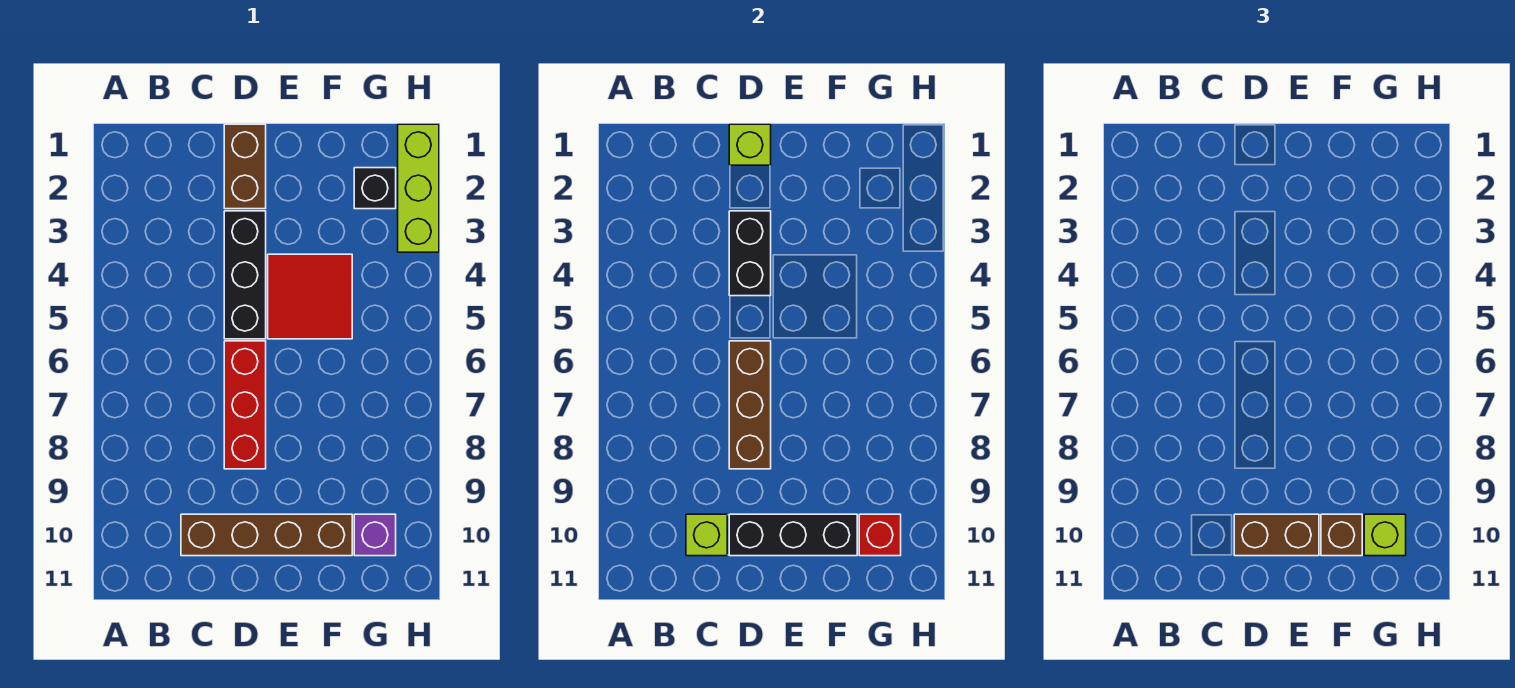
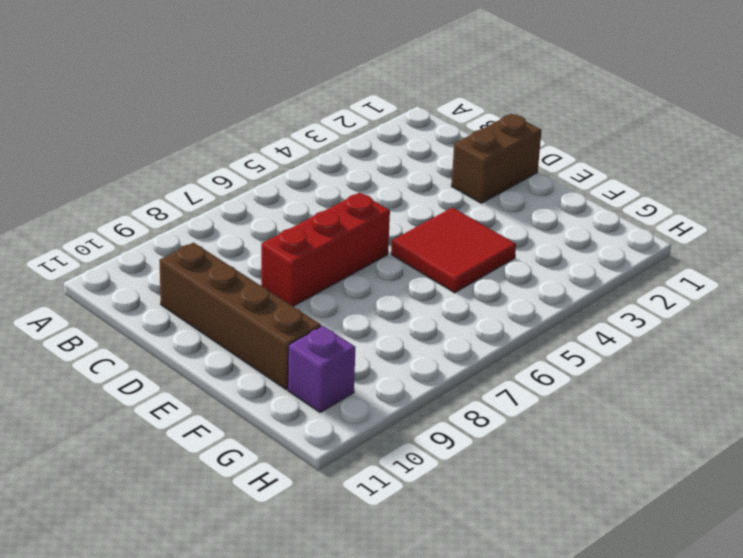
none -> black brick D3:D5 level 1
none -> black brick G2 level 1
none -> lime brick H1:H3 level 1

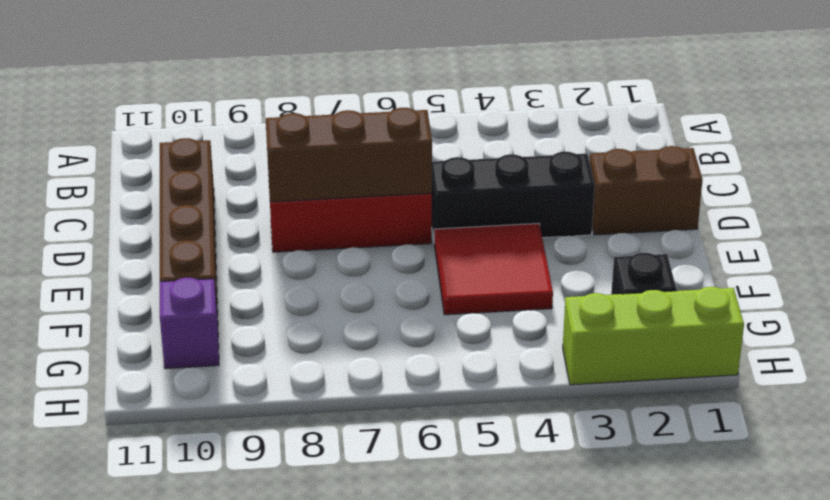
none -> lime brick C10 level 2
none -> lime brick D1 level 2
none -> black brick D3:D4 level 2

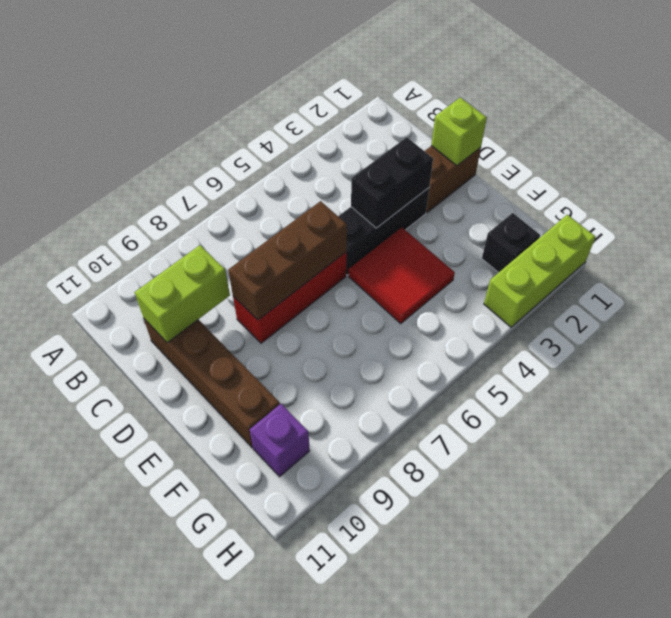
lime brick C9:C10 level 2 -> lime brick C10 level 2
none -> black brick D10:F10 level 2
none -> red brick G10 level 2
none -> brown brick D10:E10 level 3

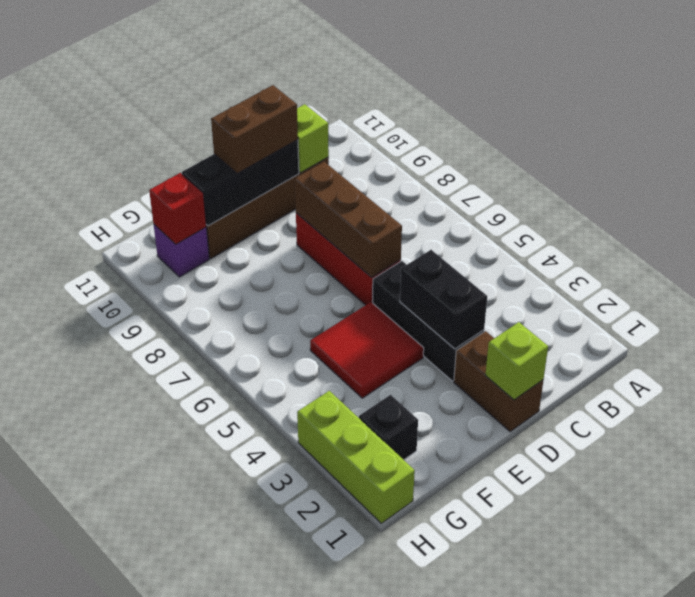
none -> brown brick F10 level 3
none -> lime brick G10 level 3

